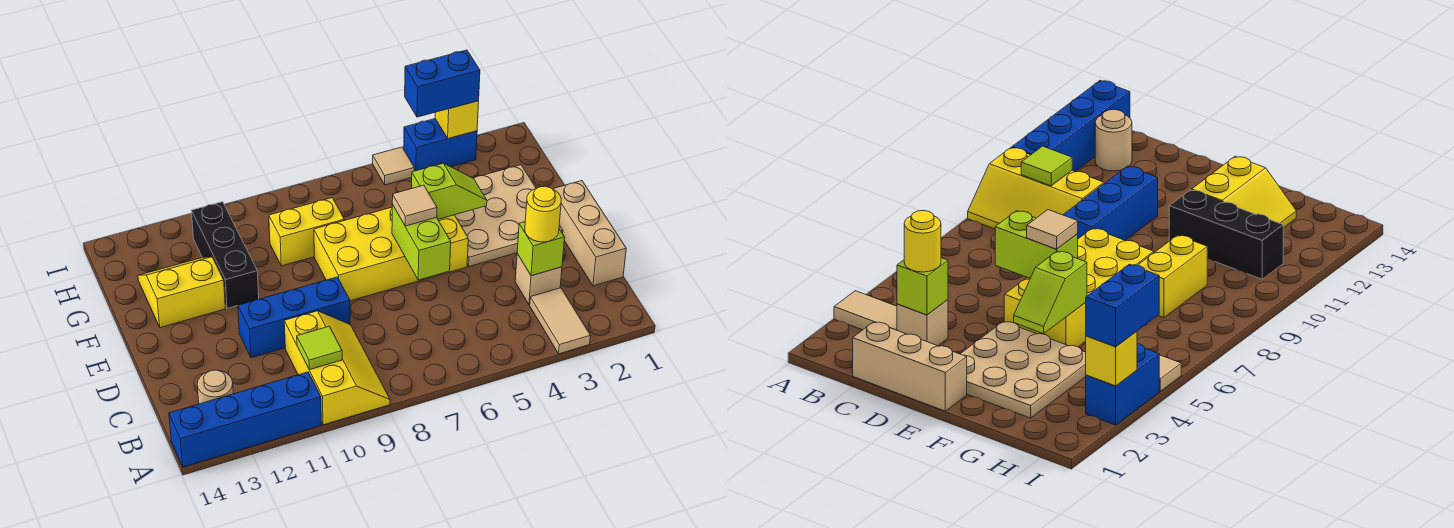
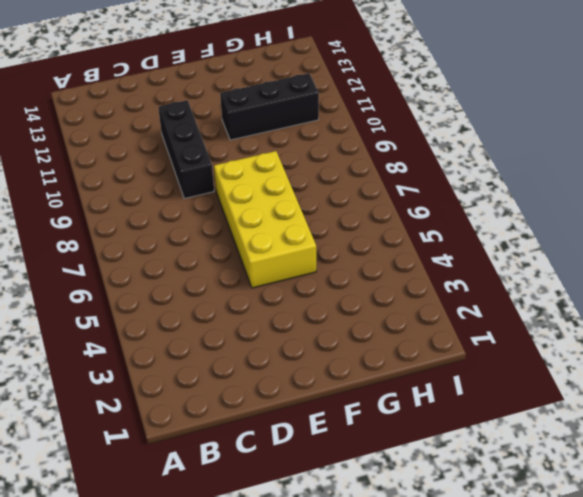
black brick D9:D11 level 1 -> blue brick D9:D11 level 1
none -> tan tile A3:B3 level 1
none -> yellow slope A9:C10 level 1 top 10
none -> blue brick A11:A14 level 1

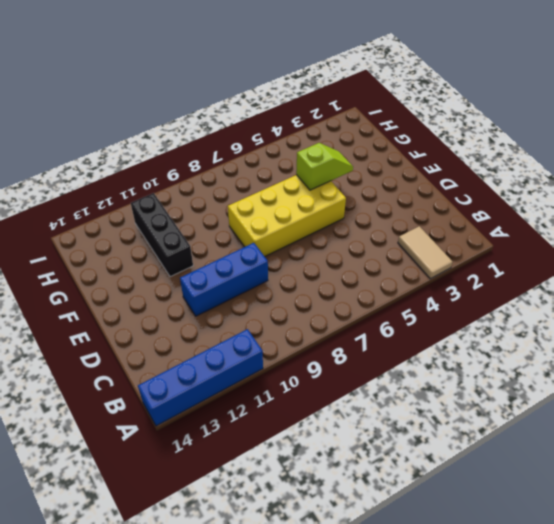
none -> yellow slope A9:C10 level 1 top 10
none -> tan round brick B13 level 1
none -> tan brick C1:E1 level 1

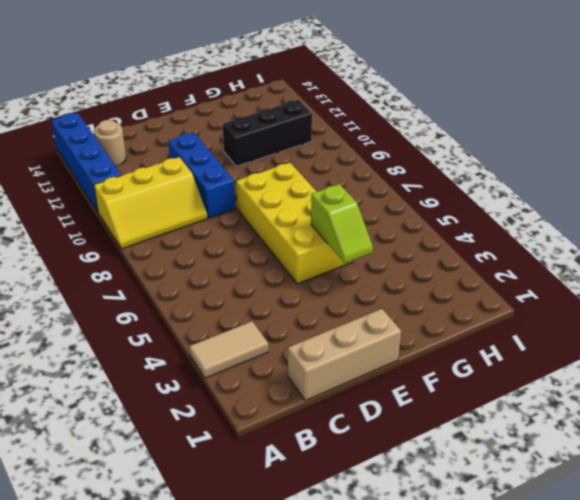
none -> tan brick C3 level 1
none -> tan plate E2:G4 level 1
none -> yellow slope F12:G13 level 1 top F

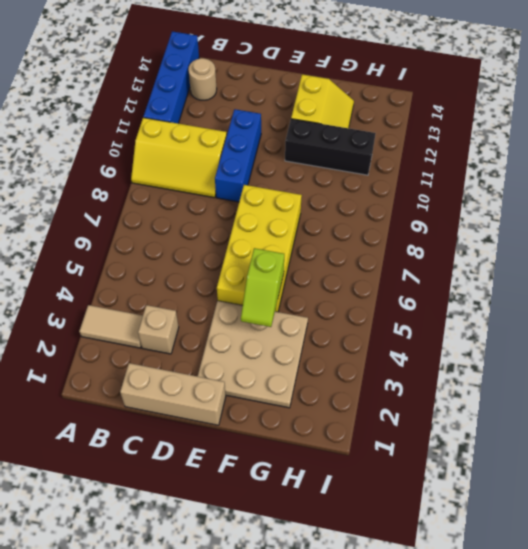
none -> yellow brick G8:G9 level 1
none -> blue brick I3:I4 level 1
none -> tan tile I5 level 1

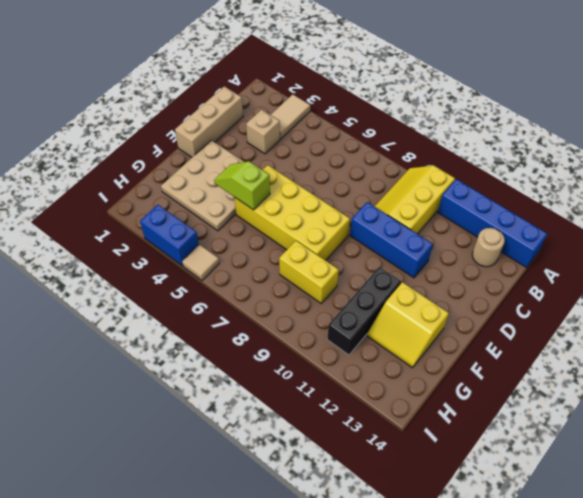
none -> lime tile B10 level 2
none -> lime brick C3 level 2
none -> lime brick D6:E6 level 2

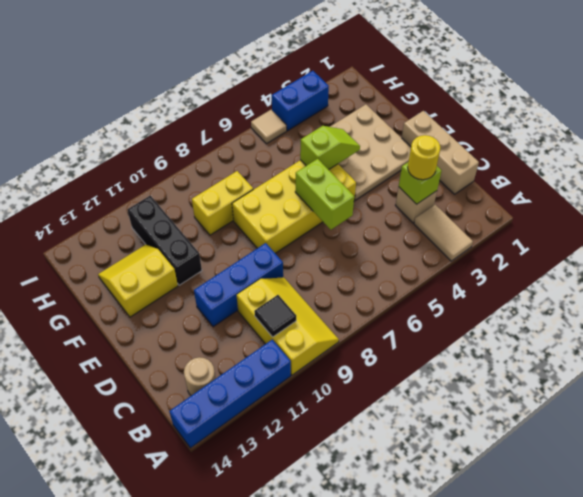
black tile B10 level 2 -> lime tile B10 level 2
none -> yellow brick I3 level 2
none -> tan tile E6 level 3
none -> blue brick I3:I4 level 3

